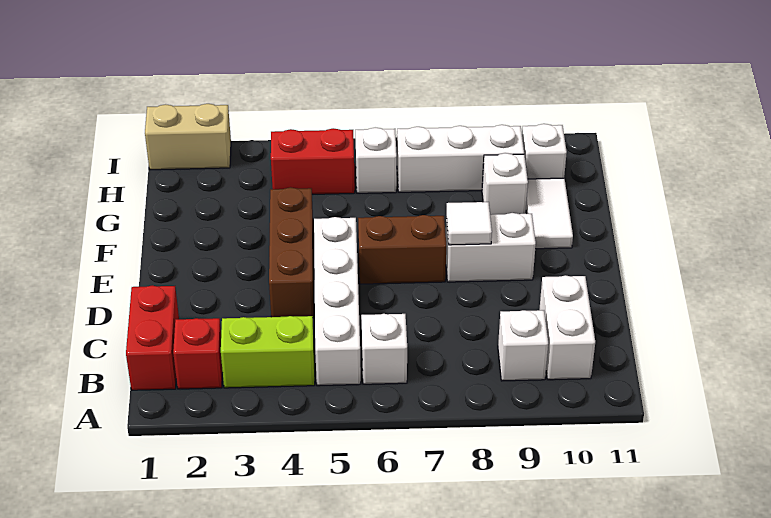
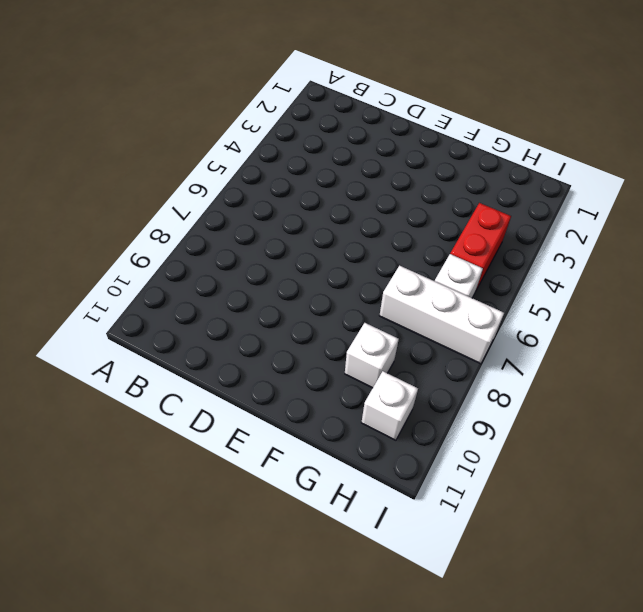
white brick G7:I7 level 1 -> white brick H7:H9 level 1
none -> red brick B1:C1 level 1
none -> red brick B2 level 1
none -> lime brick B3:B4 level 1

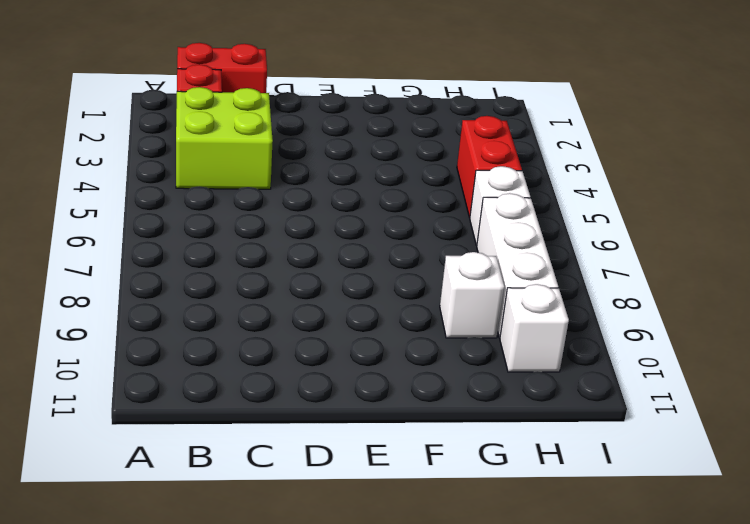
lime brick B3:C4 level 1 -> lime brick B3:B4 level 1
none -> white brick B5:E5 level 1
none -> white brick B6 level 1
none -> white brick B9 level 1

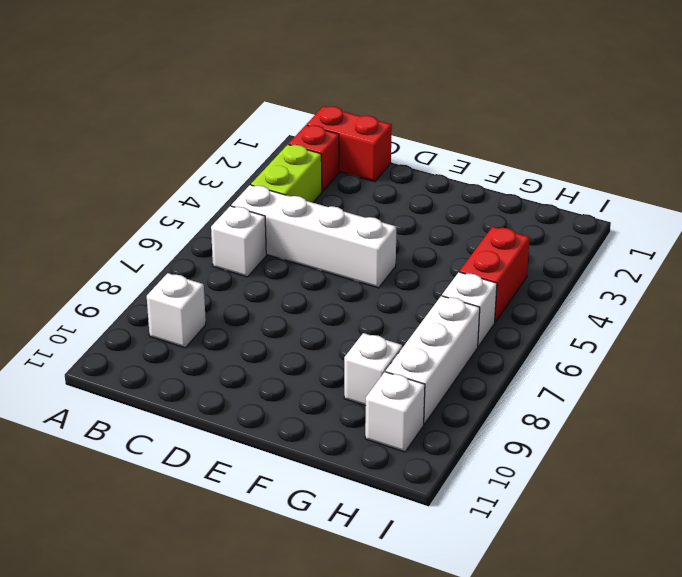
none -> white brick B10:C10 level 1
none -> brown brick D4:F4 level 1
none -> brown brick E6:E7 level 1

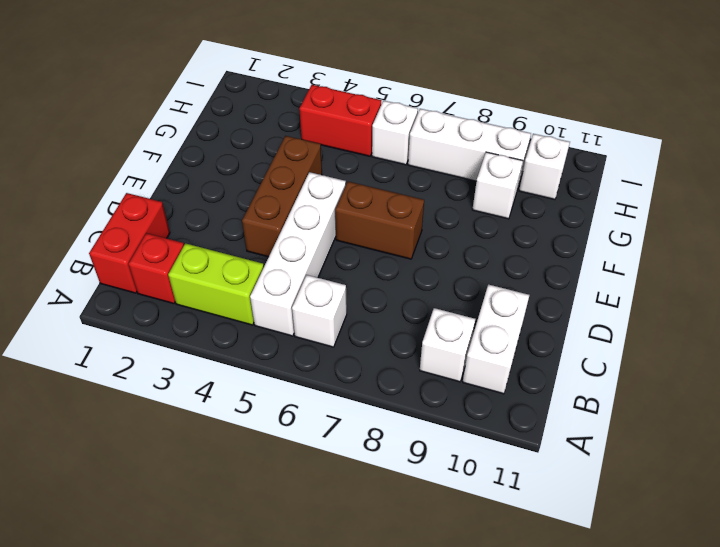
none -> white brick E8:E9 level 1
none -> white tile F10:G10 level 1
none -> tan brick I1:I2 level 1

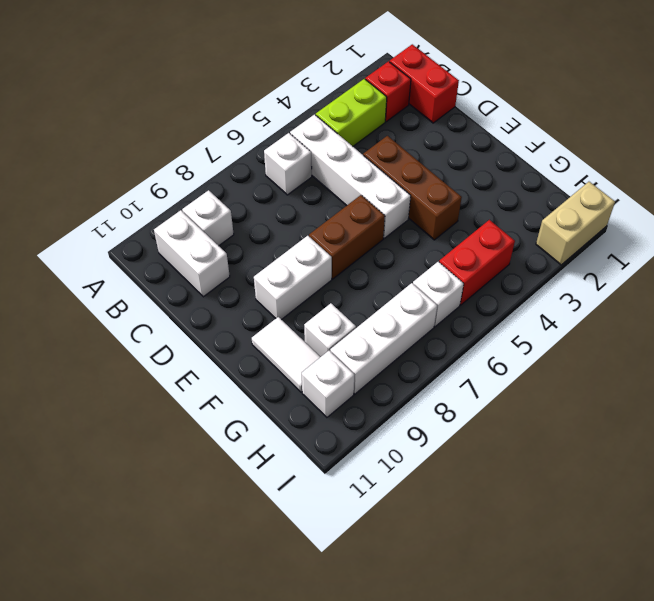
none -> white tile E8 level 2

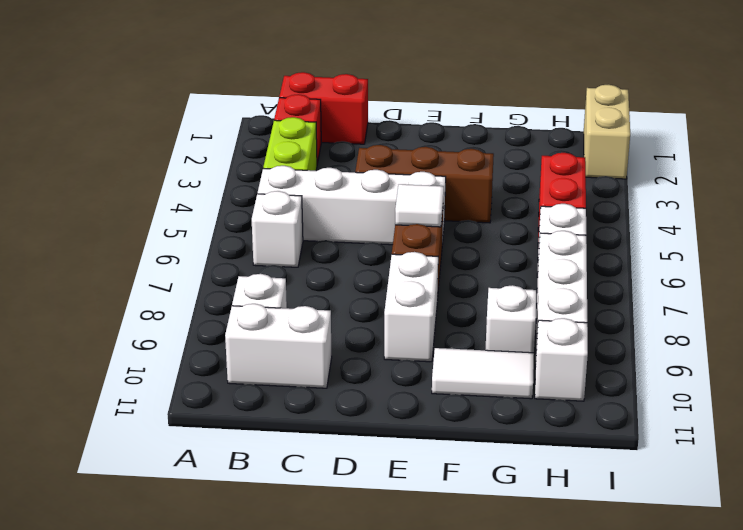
white tile E6 level 2 -> white tile E8 level 2

